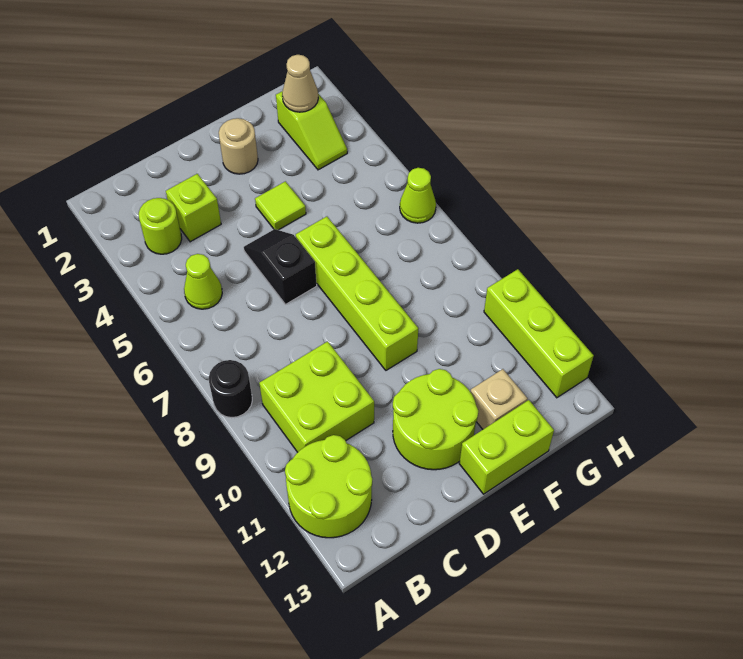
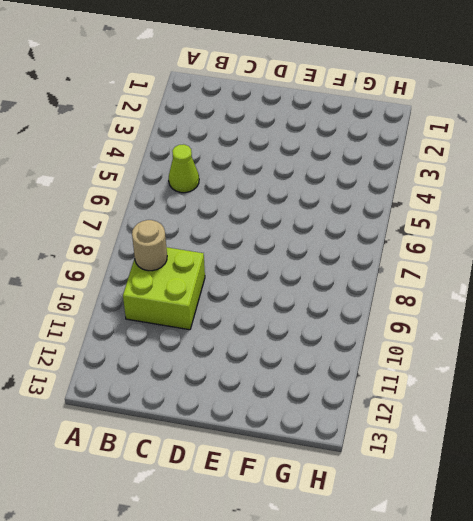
tan round brick B9 level 2 -> tan round brick E2 level 1
none -> black round brick A8 level 1
none -> lime round brick A11:B12 level 1
none -> lime round brick B3 level 1

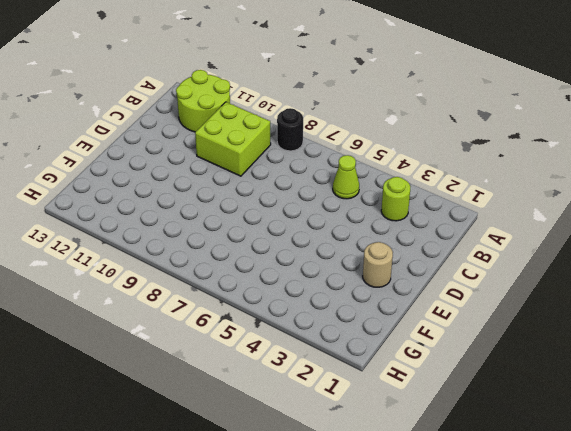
none -> lime brick C3 level 1
none -> black slope D5:D6 level 1 top 6
none -> lime round brick D11:E12 level 1

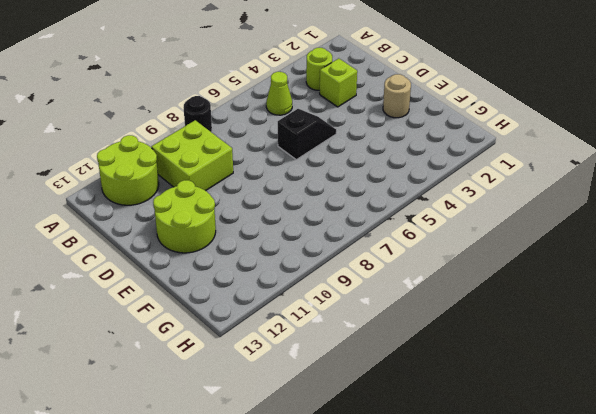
none -> lime tile E4 level 1
none -> lime brick E6:E9 level 1
none -> lime brick E13:F13 level 1

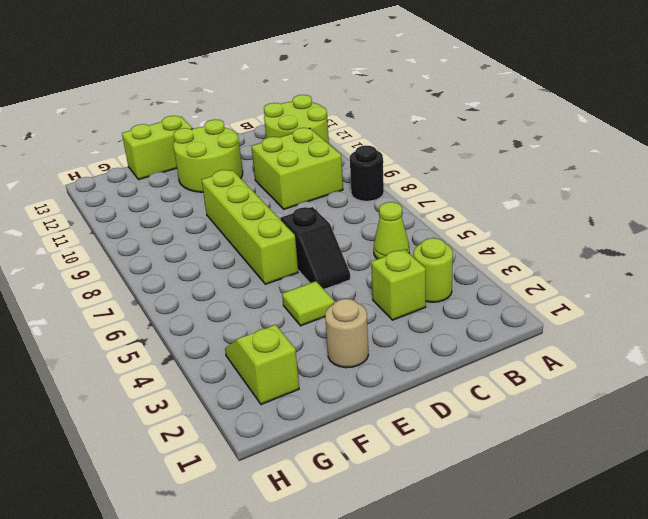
none -> tan brick F12 level 1
none -> lime cone H6 level 1
none -> lime brick H10:H12 level 1

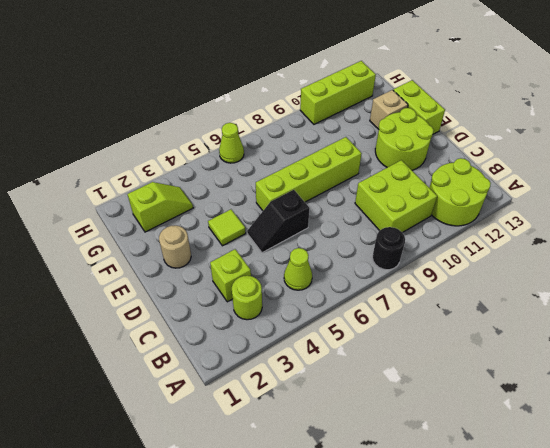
none -> tan cone G2 level 2

